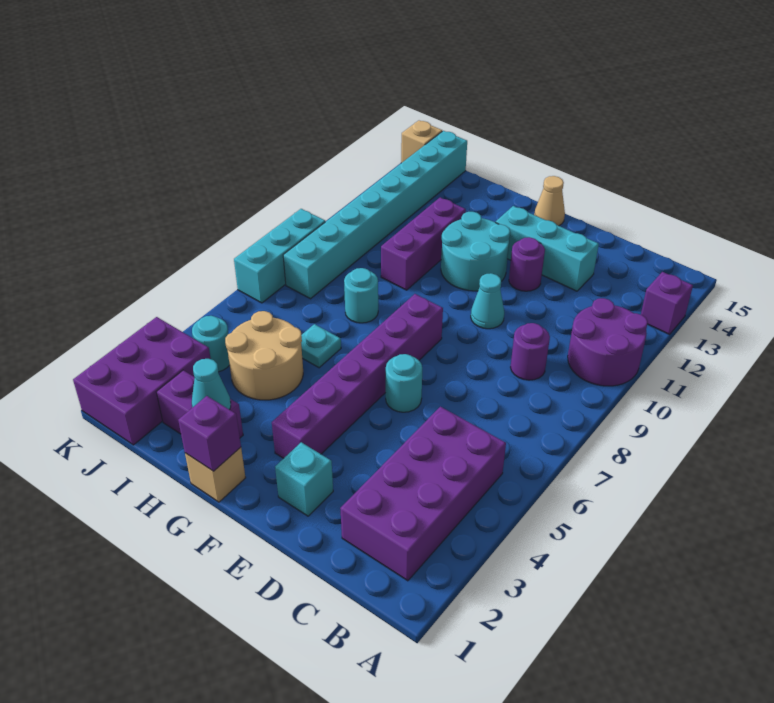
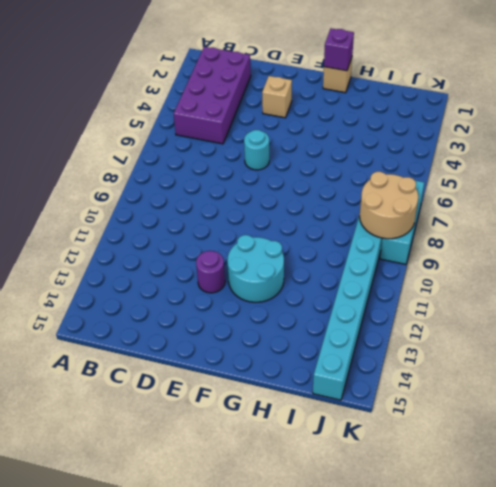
tan brick E3 level 1 -> tan brick K15 level 1
tan round brick J8:K9 level 2 -> tan round brick H4:I5 level 1
none -> purple round brick A10:B11 level 1
none -> purple brick A13 level 1
none -> purple round brick C9 level 1

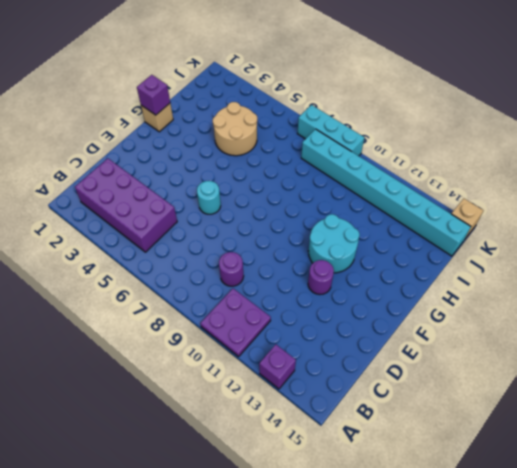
purple plate A10:B11 level 1 -> purple round brick A10:B11 level 1
none -> cyan brick D13:F13 level 1
none -> cyan brick E2 level 1
none -> cyan cone E10 level 1

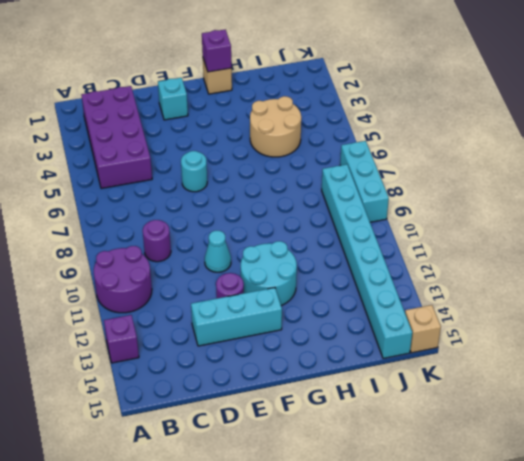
none -> purple brick F3:F8 level 1
none -> tan cone F15 level 1
none -> purple brick H2:I2 level 1

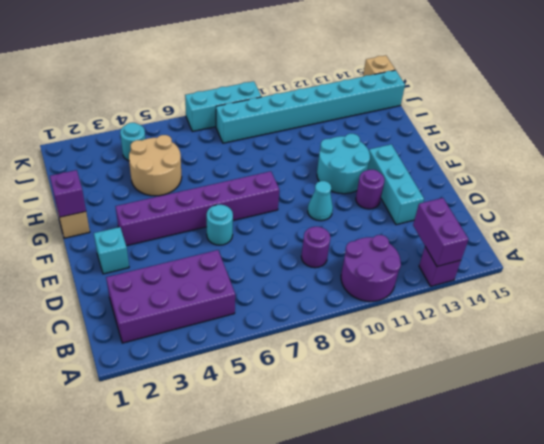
purple brick A13:B13 level 2 -> purple brick H2:I2 level 1
none -> tan cone F15 level 1
none -> cyan plate H6 level 1
none -> cyan round brick H8 level 1

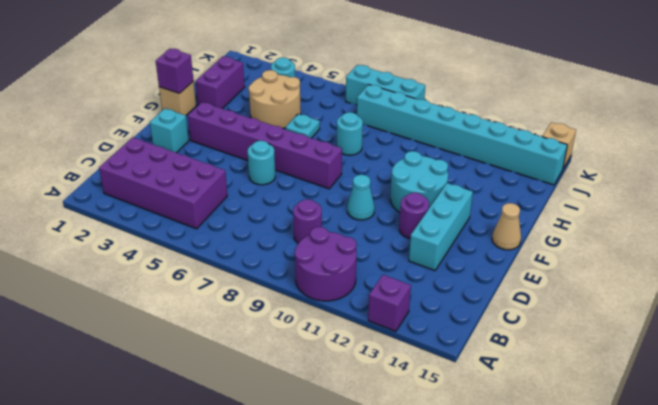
none -> purple brick H10:H12 level 1
none -> purple brick J1:K3 level 1
none -> cyan cone H2 level 2

